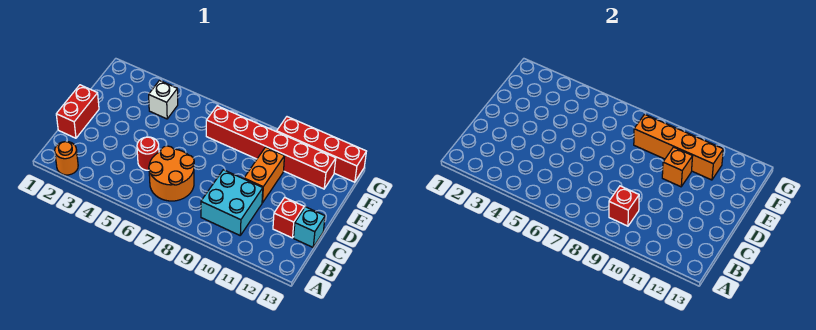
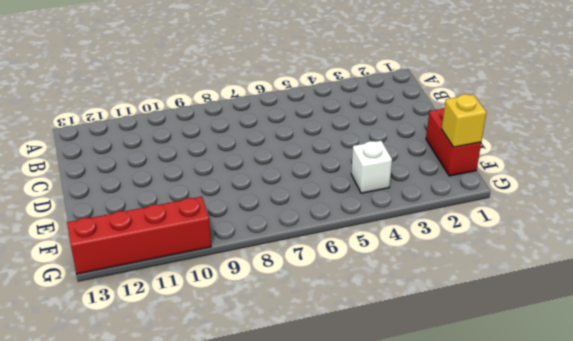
red brick E1:F1 level 1 -> red brick C1:D1 level 1
yellow brick F1 level 2 -> none
none -> orange round brick A2 level 1
none -> orange round brick B6:C7 level 1
none -> cyan brick B9:C10 level 1

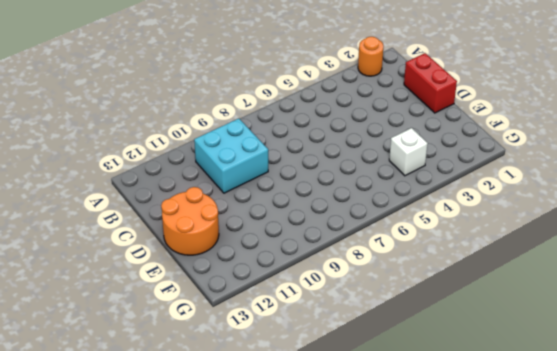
orange round brick D12:E13 level 1 -> orange round brick B6:C7 level 1
none -> red round brick C5 level 1
none -> red brick C12 level 1
none -> cyan brick C13 level 1

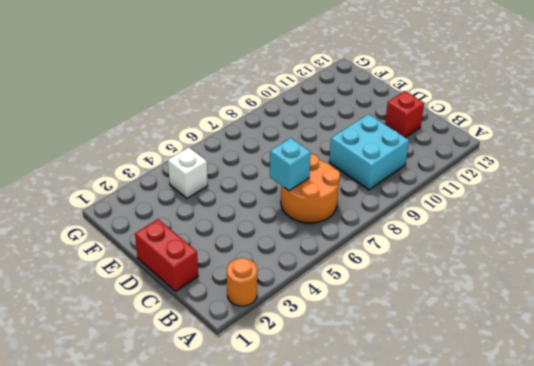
cyan brick C6 level 2 -> cyan brick C13 level 1
none -> red round brick C5 level 1
none -> orange brick D10:E10 level 1
none -> red brick F7:F12 level 1

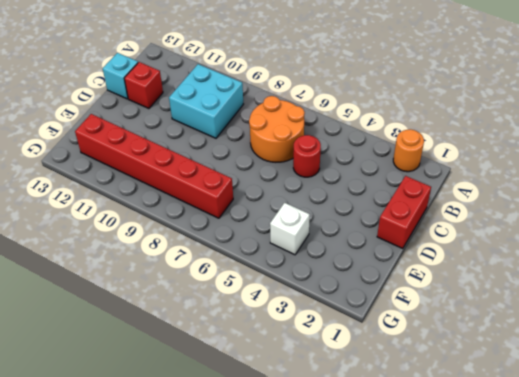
none -> orange brick D10:E10 level 1
none -> red brick G10:G13 level 1
none -> red brick B9 level 2

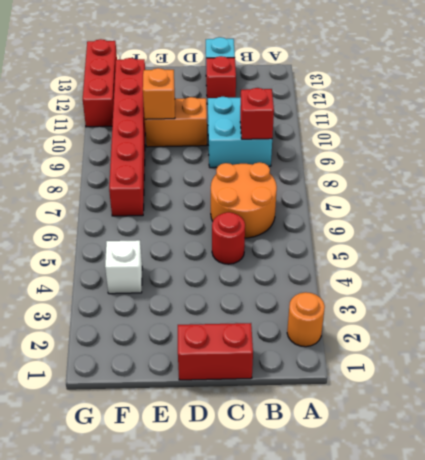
red brick G11:G13 level 1 -> red brick G10:G13 level 1
none -> orange brick F8:F11 level 2

